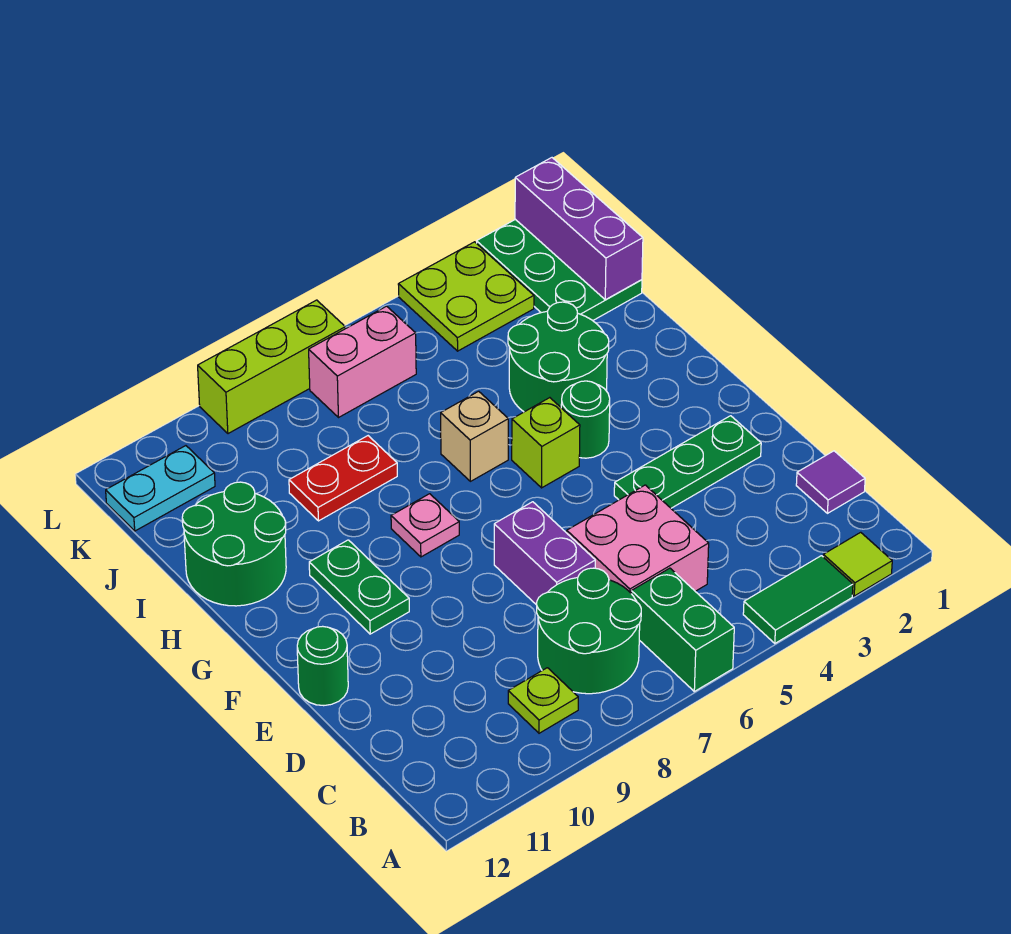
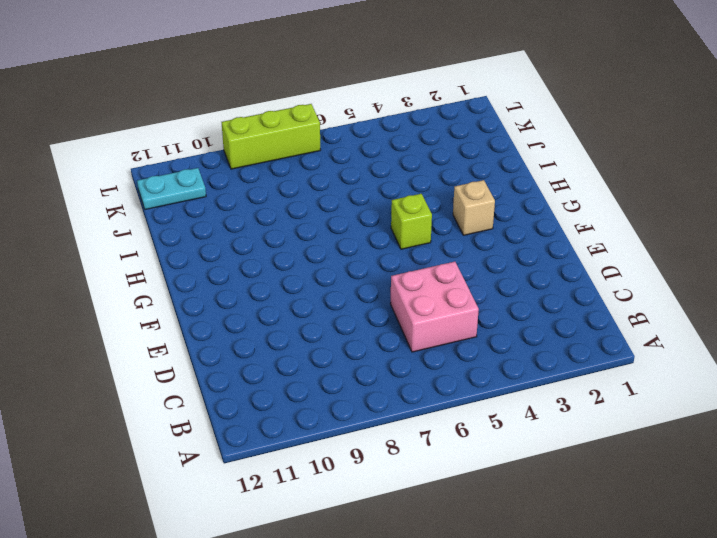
tan brick G3 level 1 -> tan brick H6 level 1
none -> lime tile A2 level 1
none -> green tile A3:A4 level 1
none -> green brick A6:B6 level 1

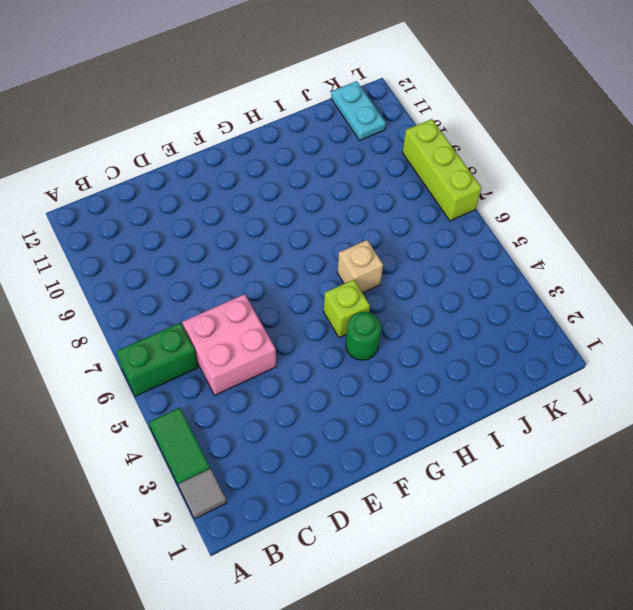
grey tile A2 level 1 -> lime tile A2 level 1
none -> green round brick B7:C8 level 1
none -> lime plate B9 level 1
none -> purple tile C1 level 1

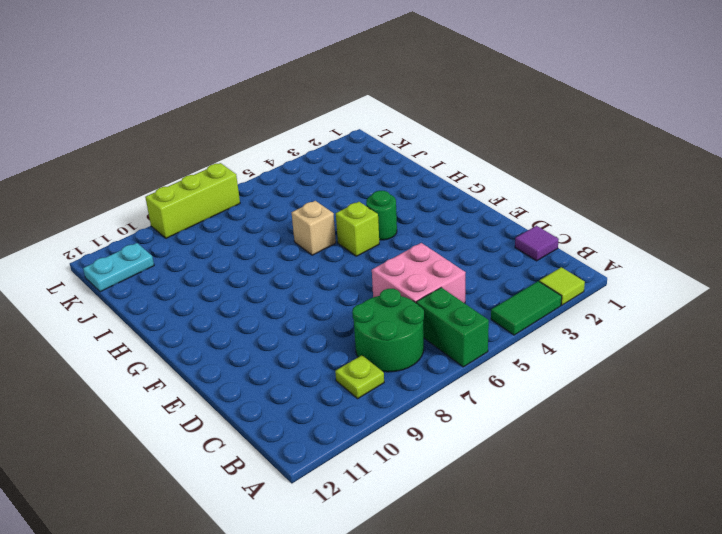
none -> purple brick D7:E7 level 1
none -> green plate E2:E4 level 1
none -> green round brick E12 level 1

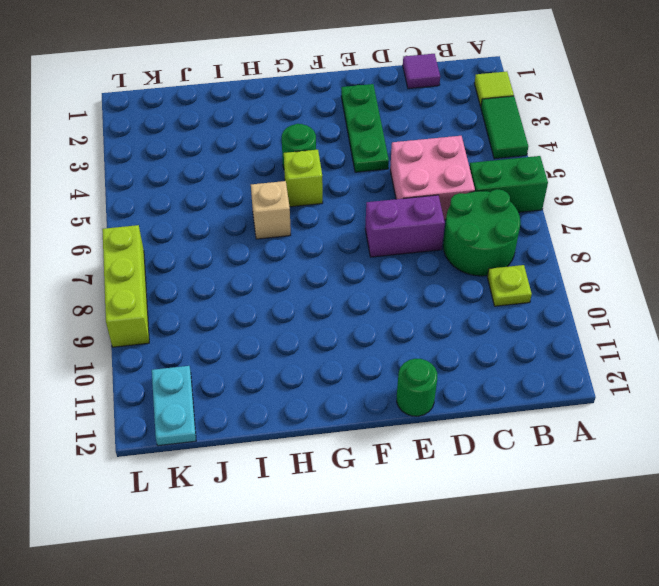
none -> green plate F10:G10 level 1
none -> pink plate G8 level 1
none -> green round brick H3:I4 level 1

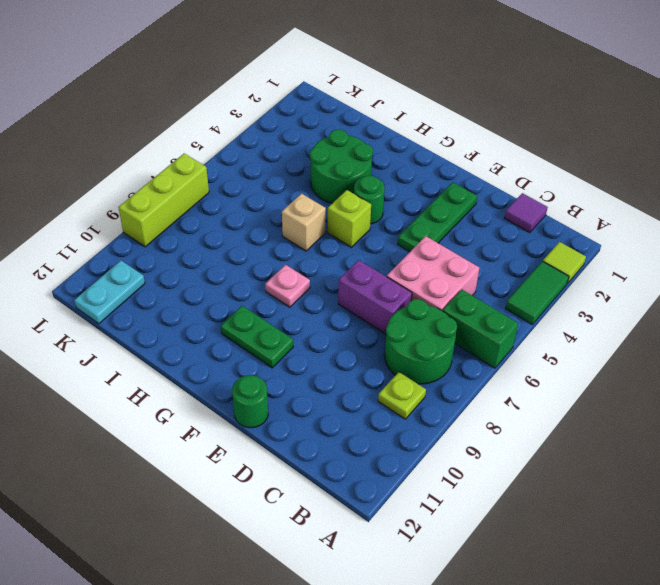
none -> green round brick H11:I12 level 1
none -> red plate I8:I9 level 1
none -> green plate J1:L2 level 1

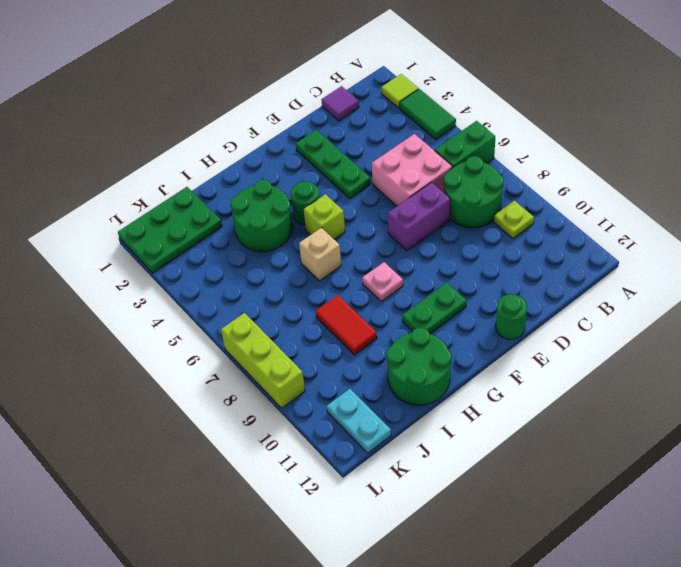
red tile I8:I9 level 1 -> red plate I8:I9 level 1
none -> lime plate K3:L4 level 1
none -> pink brick K6:K7 level 1
none -> purple brick J1:L1 level 2

